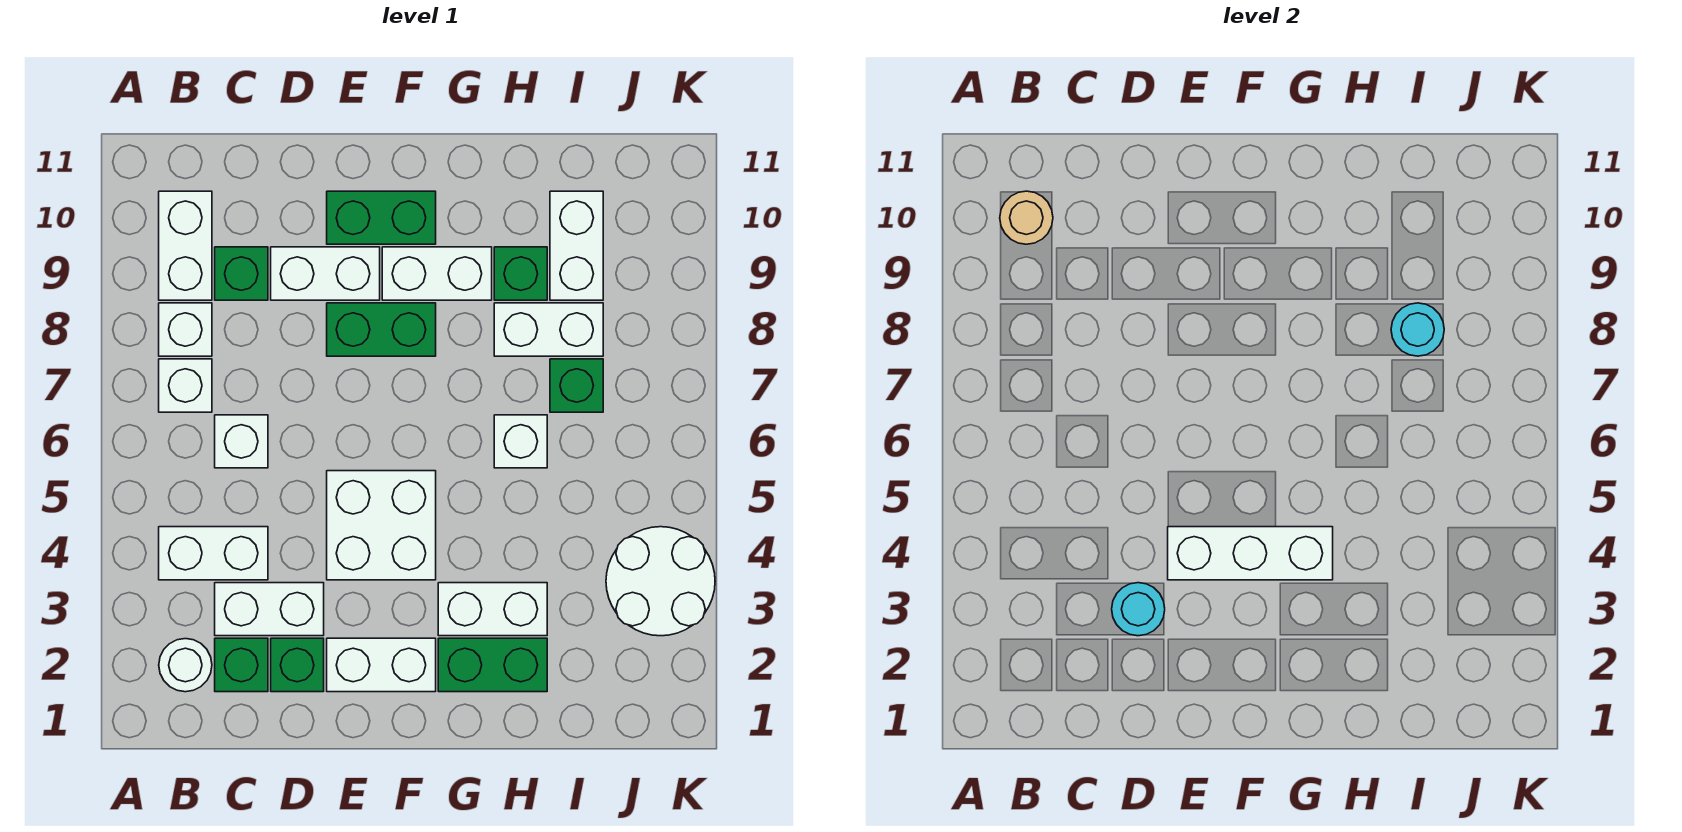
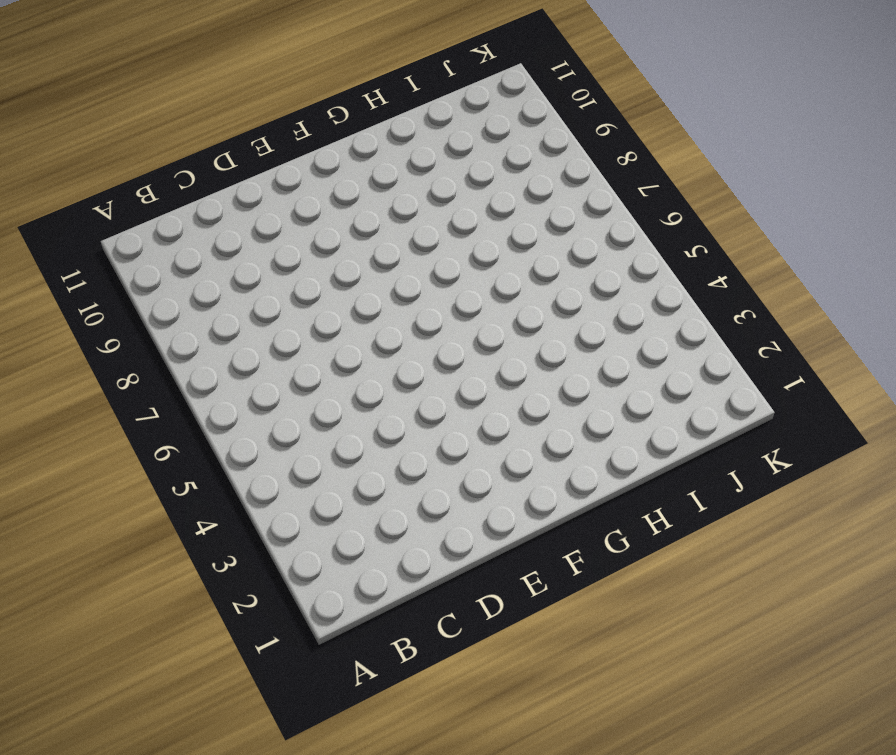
none -> white round brick B2 level 1
none -> white brick B4:C4 level 1
none -> white brick B7 level 1

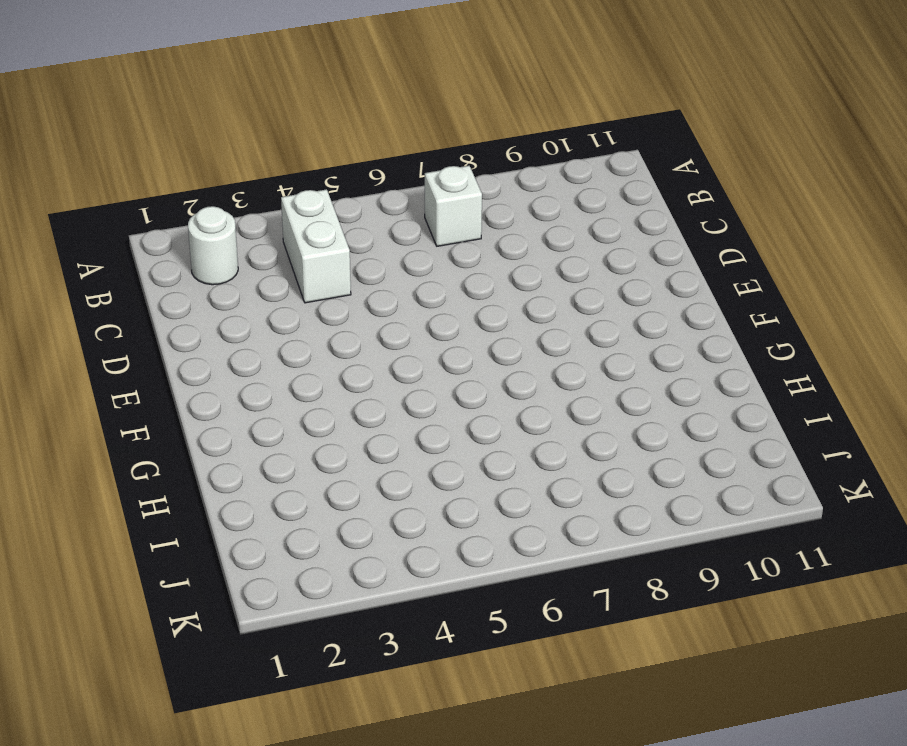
none -> white brick B8 level 1
none -> white brick B9:B10 level 1
none -> green brick C2 level 1

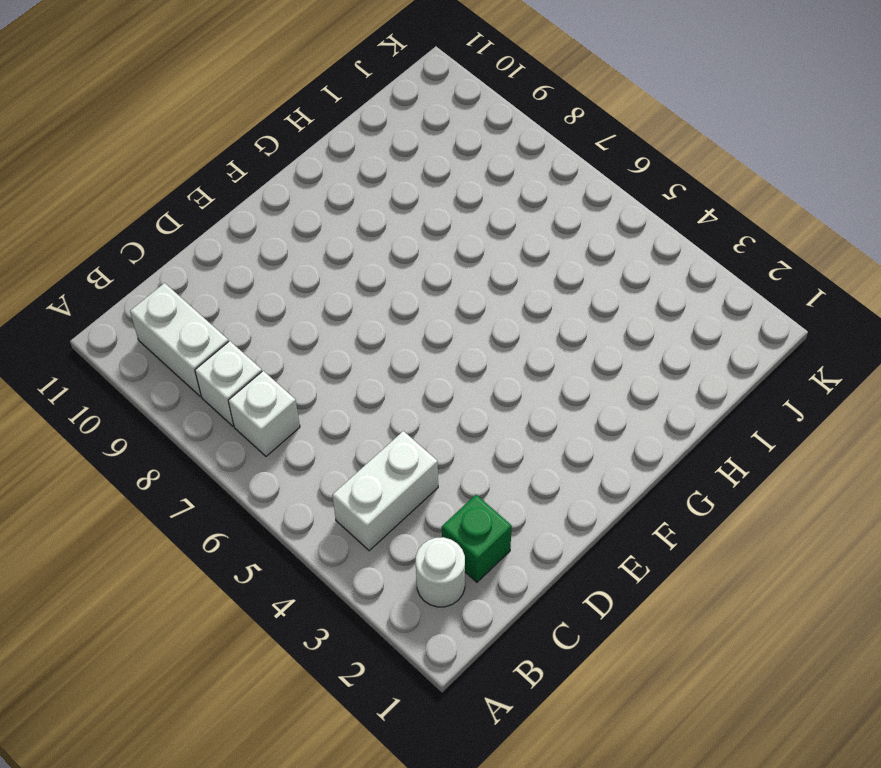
none -> white brick C3:D3 level 1
none -> white brick C6 level 1
none -> green brick C9 level 1

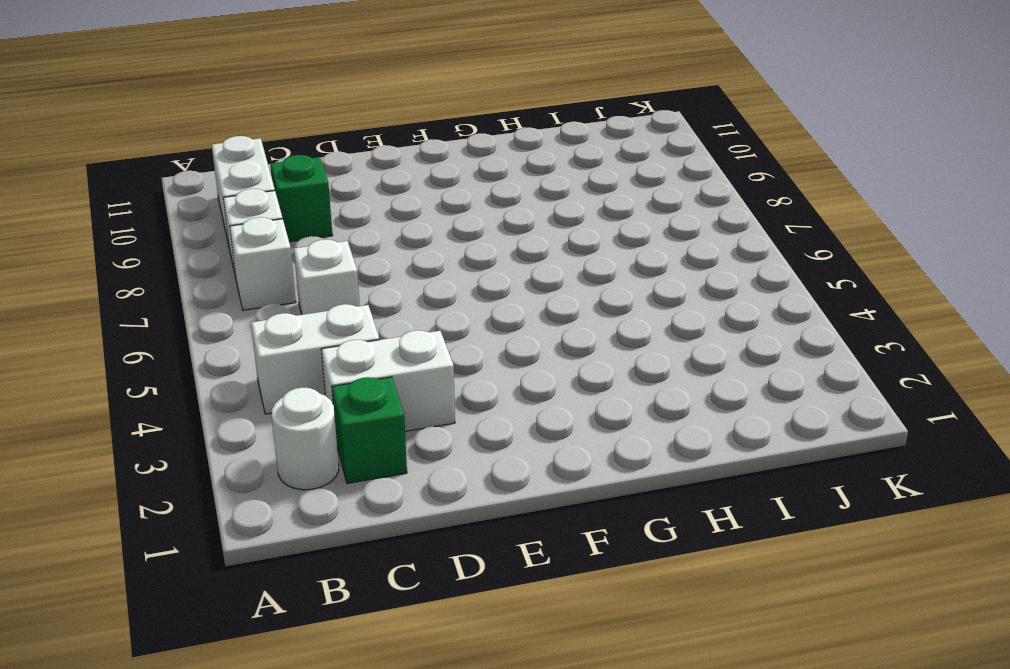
none -> green brick D2 level 1
none -> white brick D9:E9 level 1
none -> white brick E2:F2 level 1

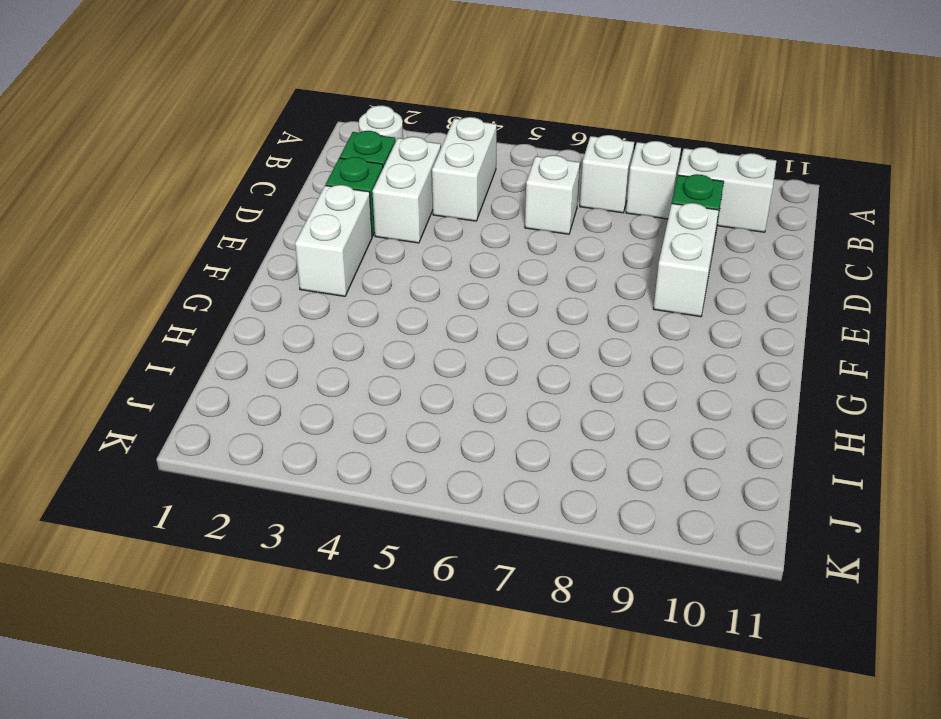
none -> white brick E4:F5 level 1
none -> green brick E8:F8 level 1
none -> green brick E10:F10 level 1

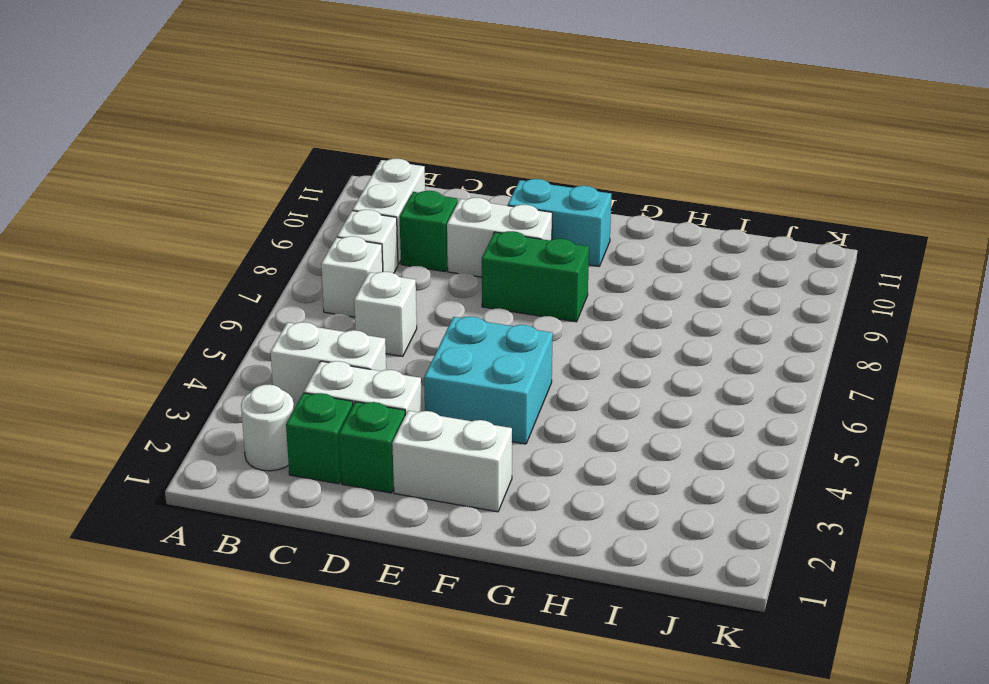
cyan brick E4:F5 level 1 -> white brick E4:F5 level 1
cyan brick E10:F10 level 1 -> green brick E10:F10 level 1
none -> white brick F9:G9 level 1
none -> green brick G2:H2 level 1
none -> white brick G3:H3 level 1

